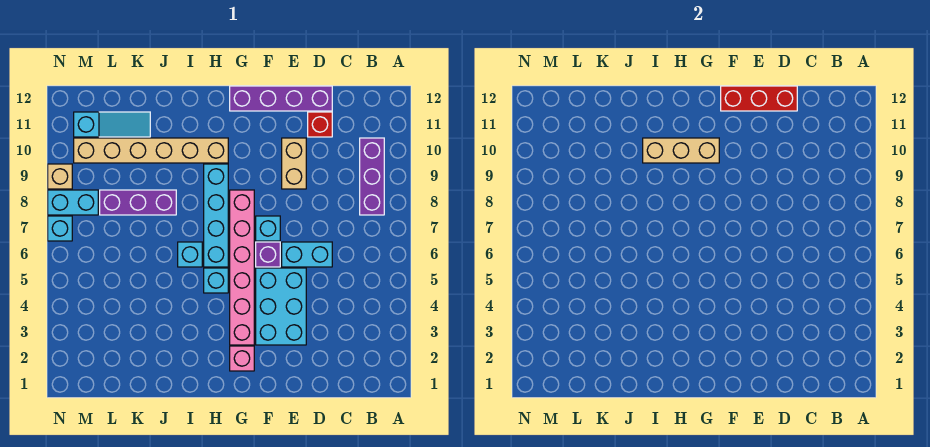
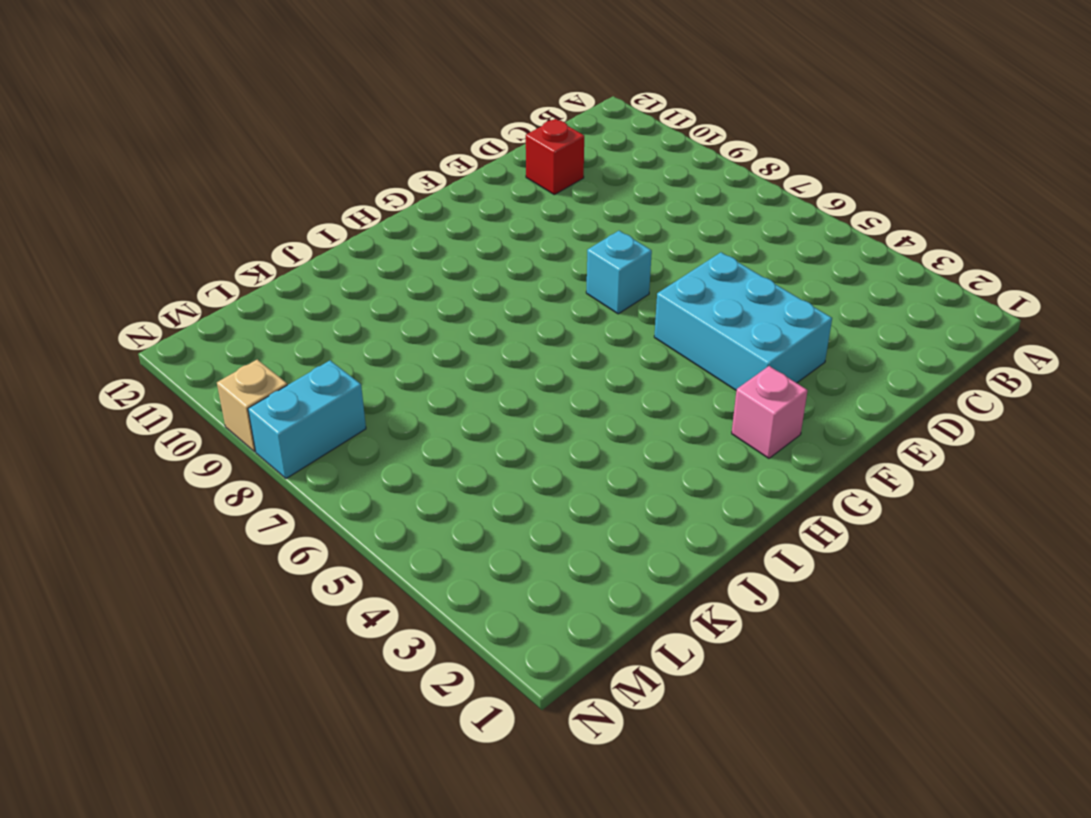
none -> purple brick B8:B10 level 1
none -> cyan brick D6:E6 level 1
none -> purple brick D12:G12 level 1

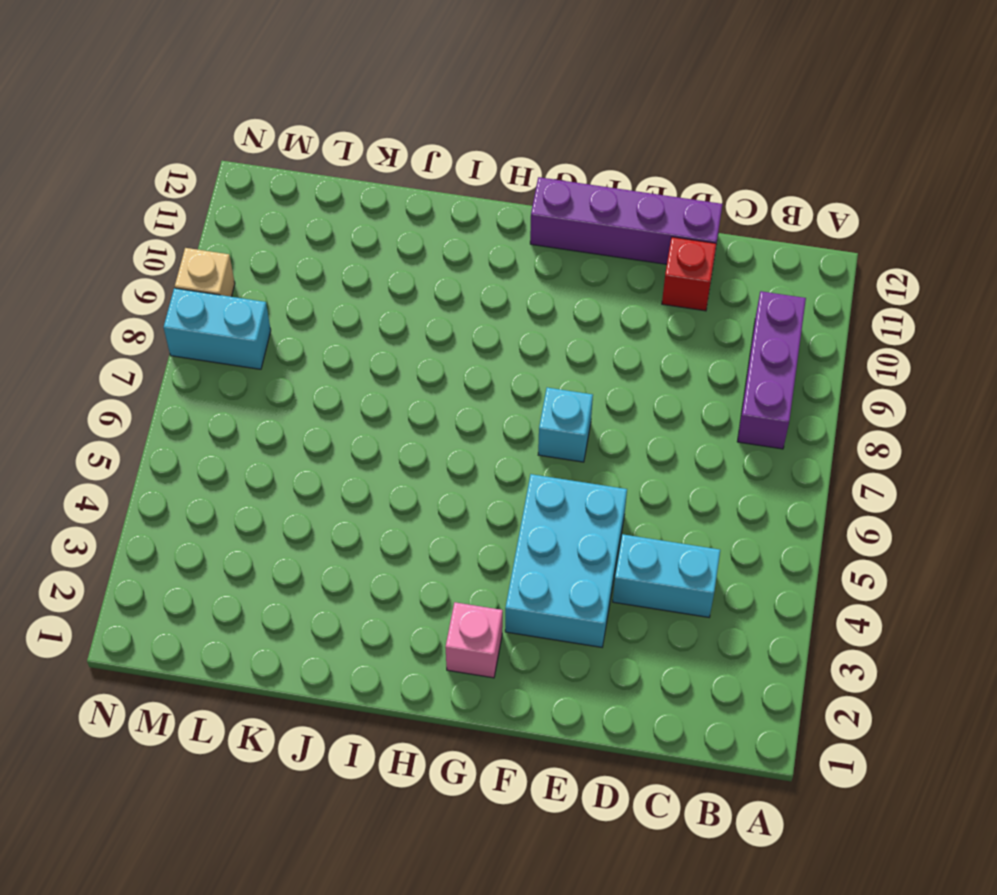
cyan brick C4:D4 level 1 -> cyan brick D6:E6 level 1
none -> tan brick E9:E10 level 1
none -> purple brick F6 level 1
none -> pink brick G3:G8 level 1

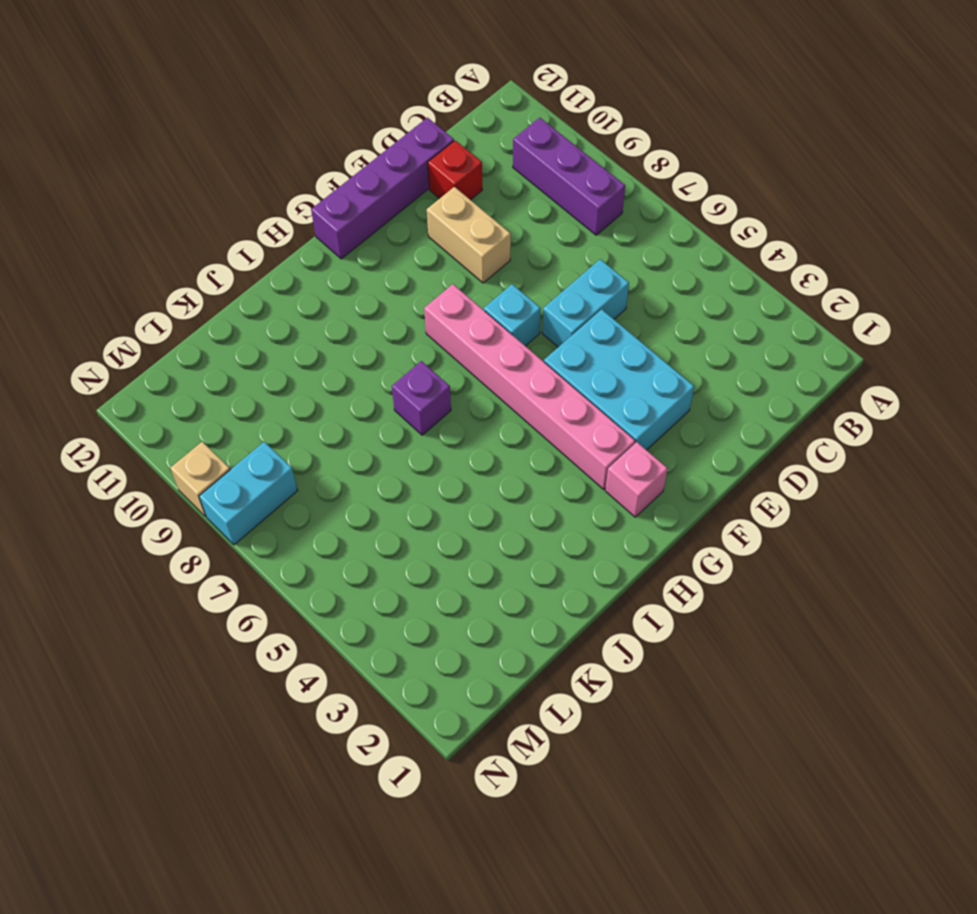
purple brick I7 level 1 -> purple brick F6 level 1
none -> cyan brick H5 level 1
none -> cyan brick H6:H9 level 1
none -> tan brick H10:M10 level 1

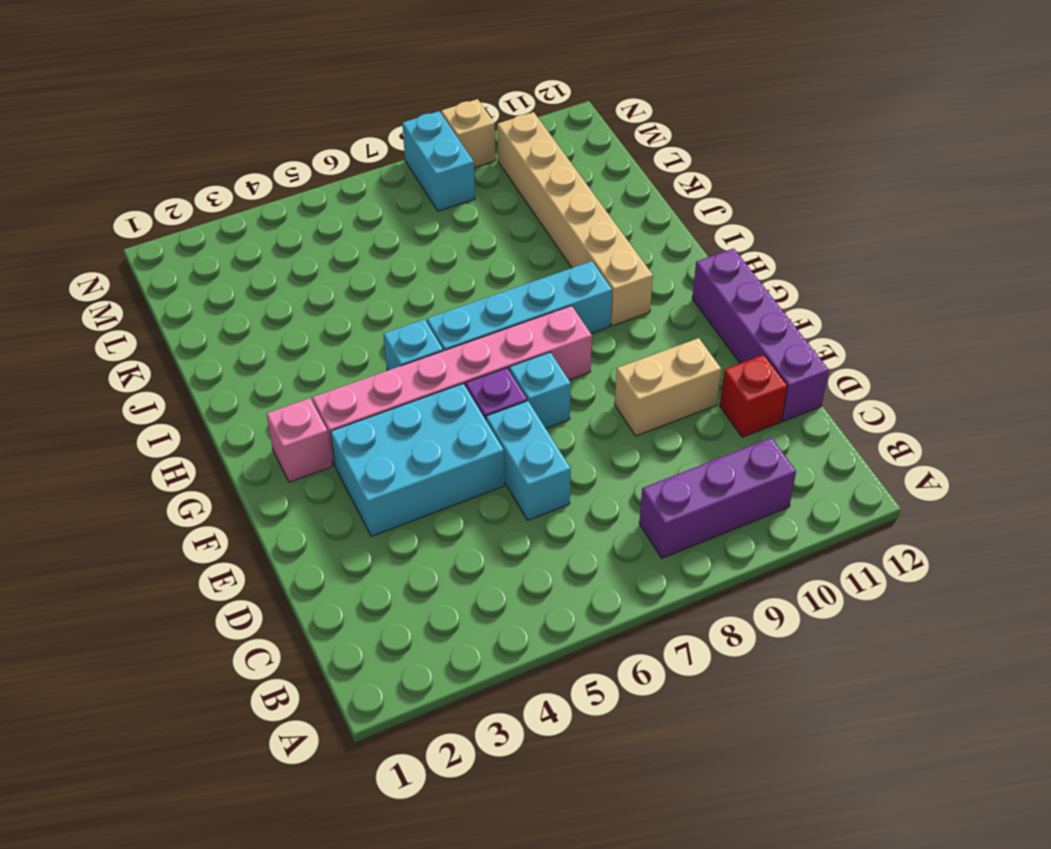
none -> cyan brick I6 level 1
none -> purple brick J8:L8 level 1
none -> cyan slope K11:M11 level 1 top M

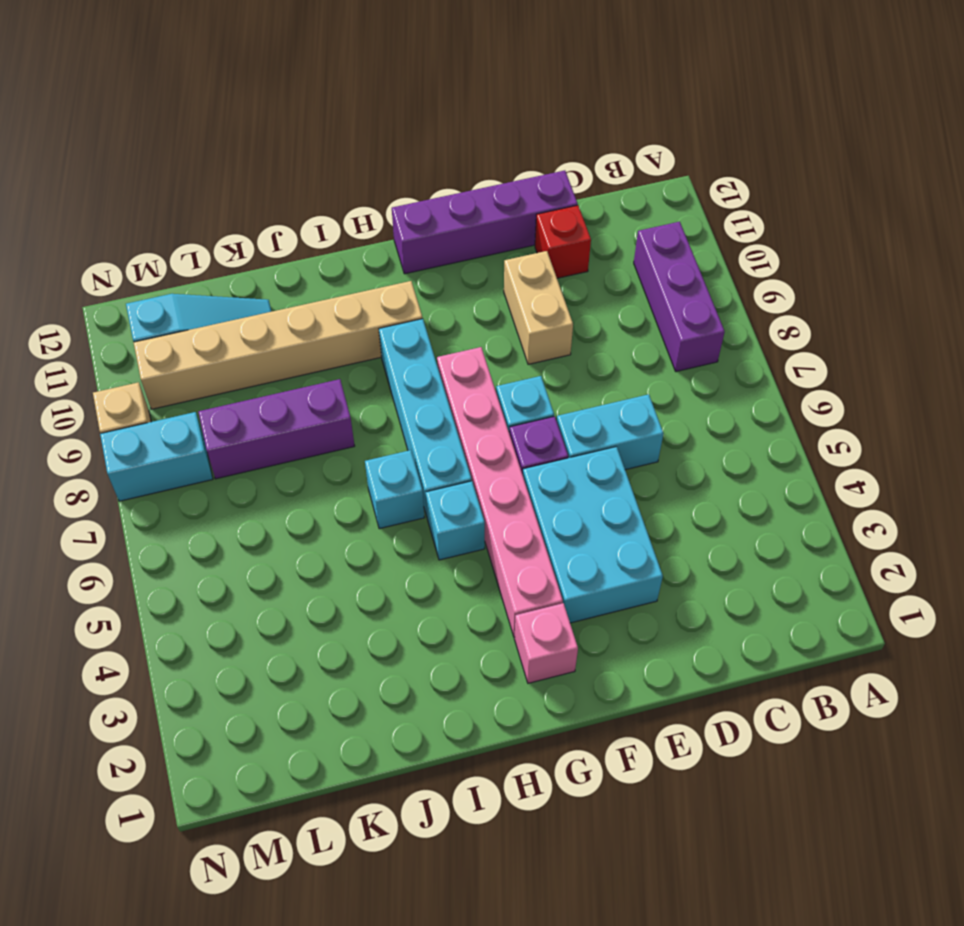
none -> cyan brick N7 level 1
none -> red brick D12:F12 level 2
none -> tan brick G10:I10 level 2

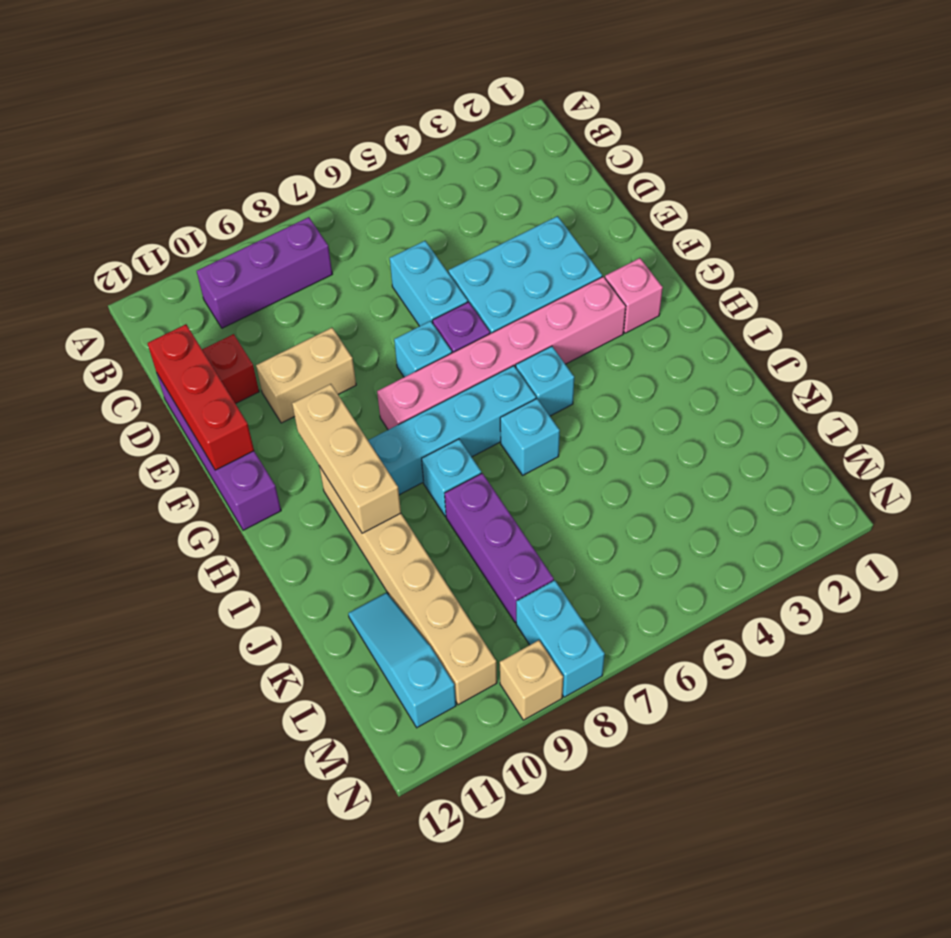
cyan brick I8 level 1 -> cyan brick N7 level 1

